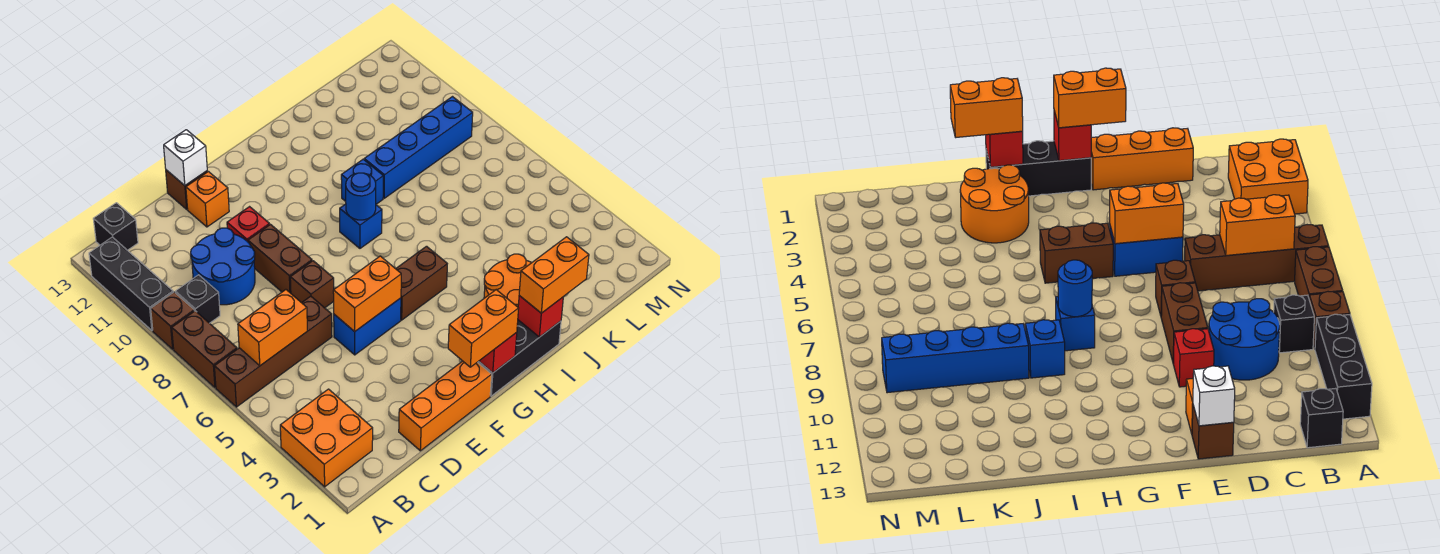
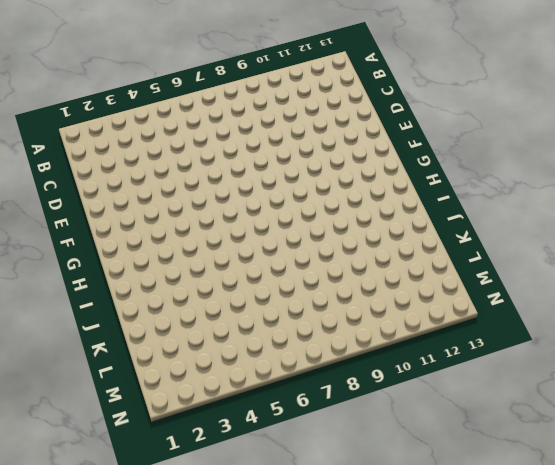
none -> orange brick A2:B3 level 1
none -> brown brick A6:D6 level 1
none -> brown brick A7:A8 level 1

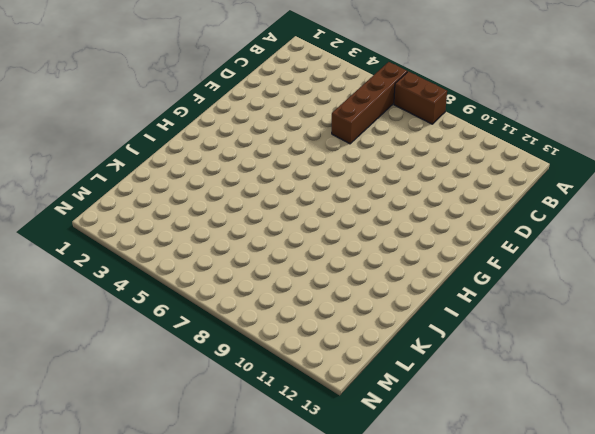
none -> orange brick A2:B3 level 1
none -> brown brick A9 level 1
none -> black brick A10:A12 level 1

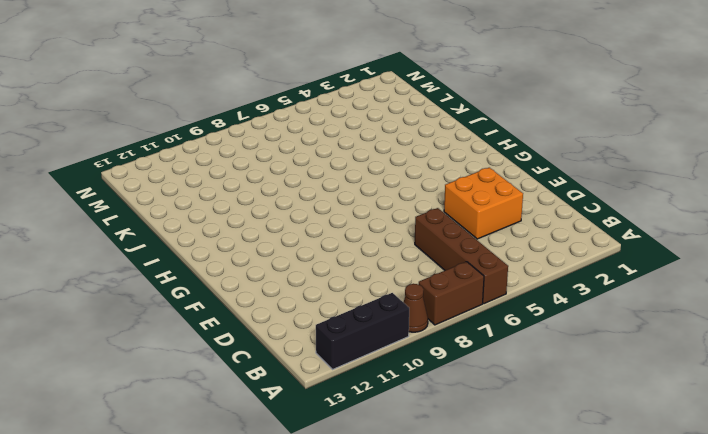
brown cone A9 level 1 -> brown brick A9 level 1
orange brick D3:E4 level 1 -> orange brick A2:B3 level 1
none -> black brick B9 level 1
none -> black brick B13 level 1
none -> blue round brick C9:D10 level 1

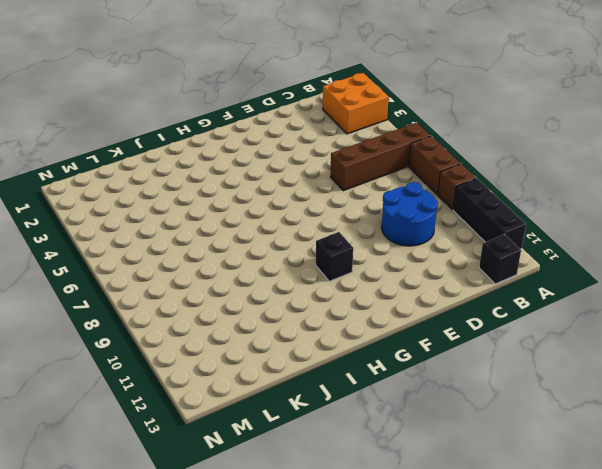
black brick G10 level 1 -> black brick B9 level 1
none -> orange brick D1:F1 level 1
none -> blue brick E5:F5 level 1
none -> brown brick E7 level 1

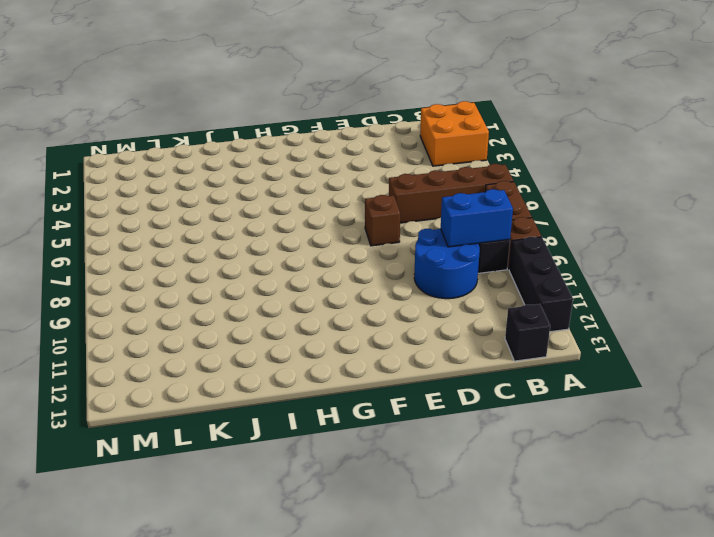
blue brick B9:C9 level 2 -> blue brick E5:F5 level 1
none -> orange brick D1:F1 level 1
none -> brown brick E8:E9 level 1
none -> red brick E10 level 1

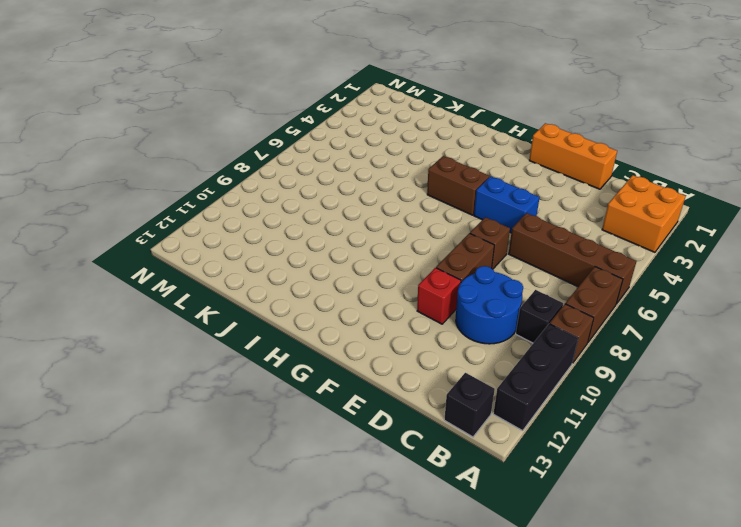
none -> orange brick E12 level 1
none -> brown brick E13 level 1
none -> black brick G1:I1 level 1

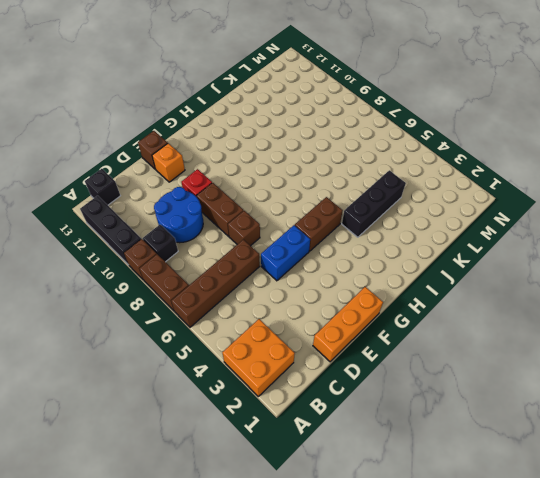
black brick I4:K4 level 1 -> black brick G1:I1 level 1
none -> blue brick H8 level 1
none -> orange round brick I2:J3 level 1
none -> blue brick I9 level 1

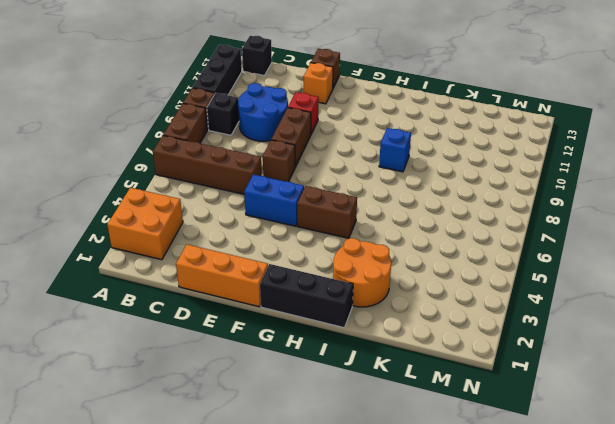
none -> blue brick H8 level 1
none -> blue brick J9:M9 level 1
none -> orange brick B6:C6 level 2

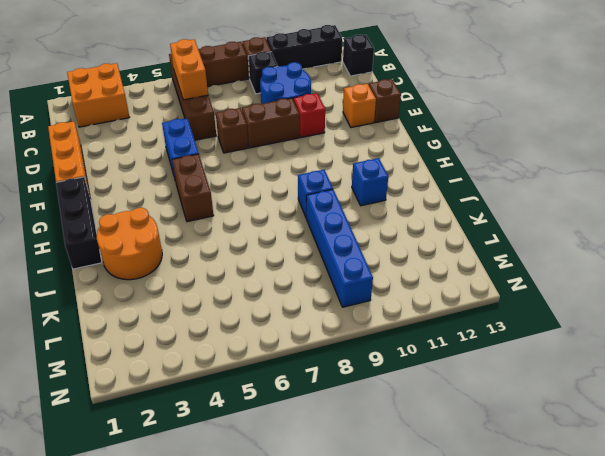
blue brick I11 level 1 -> blue brick H8 level 1
none -> orange brick E5:F5 level 2
none -> white brick E13 level 2
none -> red brick G1 level 2

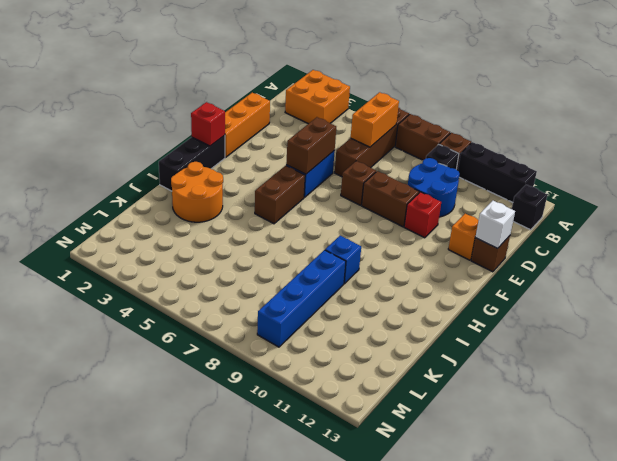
brown brick E5:F5 level 2 -> orange brick E5:F5 level 2
none -> blue brick H8 level 1
none -> blue round brick H8 level 2
none -> red brick I1 level 2

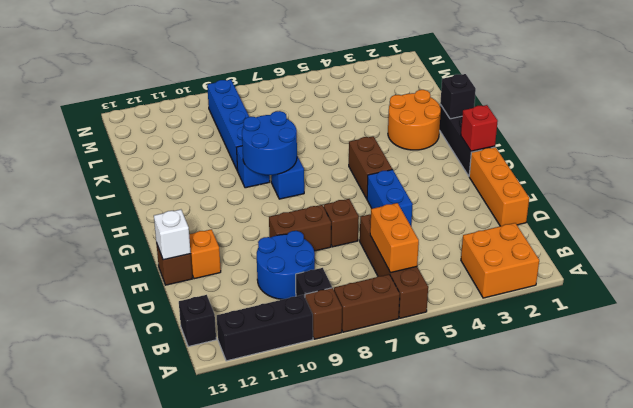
blue round brick H8:I9 level 2 -> blue round brick H8 level 2
black brick I1 level 2 -> red brick I1 level 2
none -> red brick E10 level 1
none -> orange brick E5:F5 level 2
none -> orange brick F1:G1 level 3

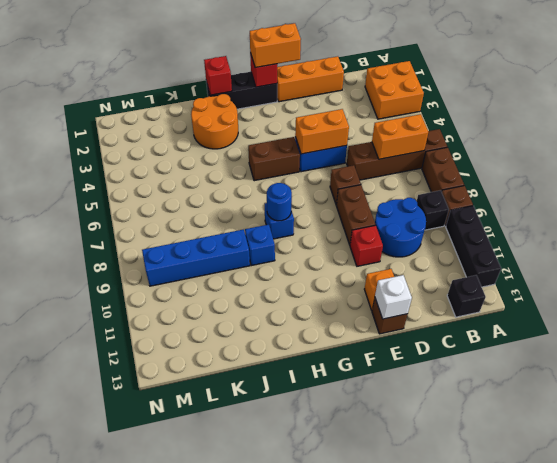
none -> orange brick I1:J1 level 3

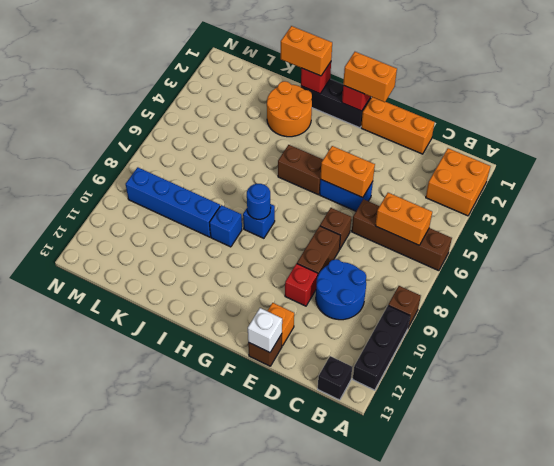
none -> brown brick A7:A8 level 1
none -> black brick B9 level 1

